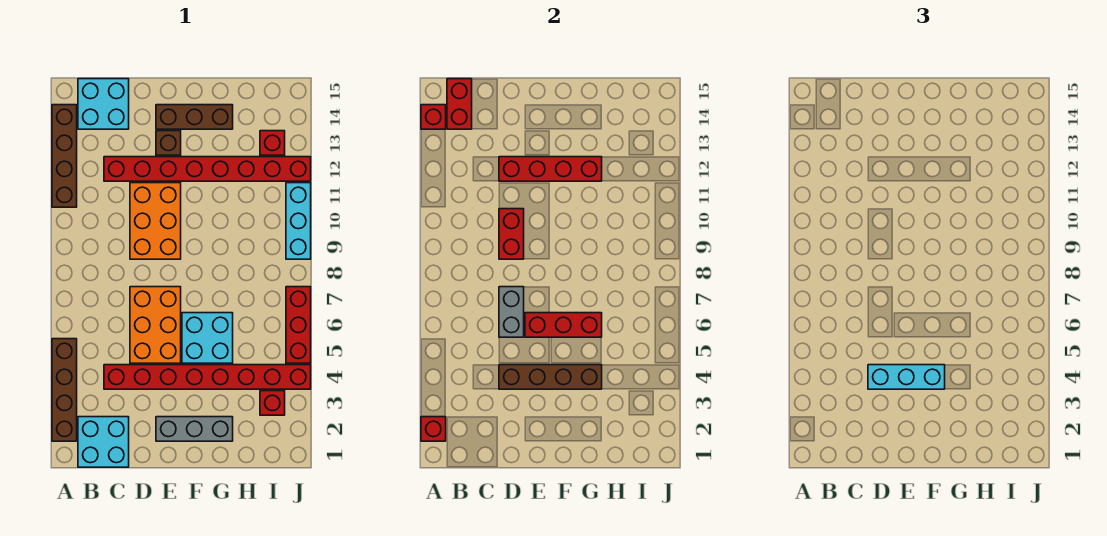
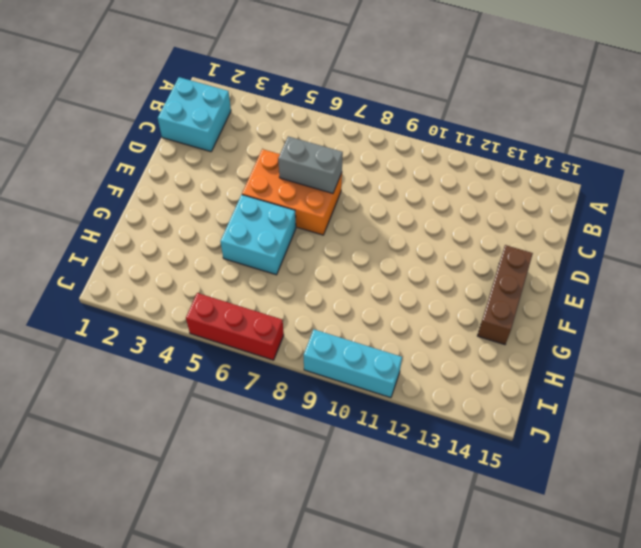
none -> brown brick A2:A5 level 1
none -> brown brick A11:A14 level 1
none -> cyan brick B14:C15 level 1

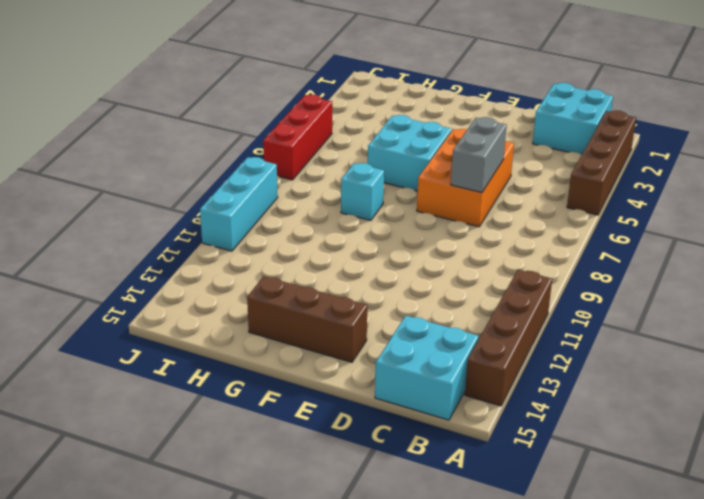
cyan brick G8 level 1 -> none
none -> red brick C4:J4 level 1
none -> red brick C12:J12 level 1
none -> orange brick D9:E11 level 1

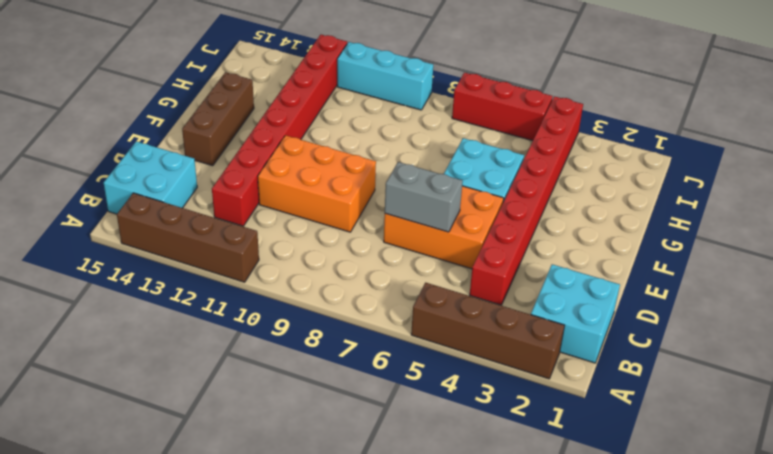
none -> grey brick E2:G2 level 1
none -> brown brick E13 level 1
none -> red brick I3 level 1

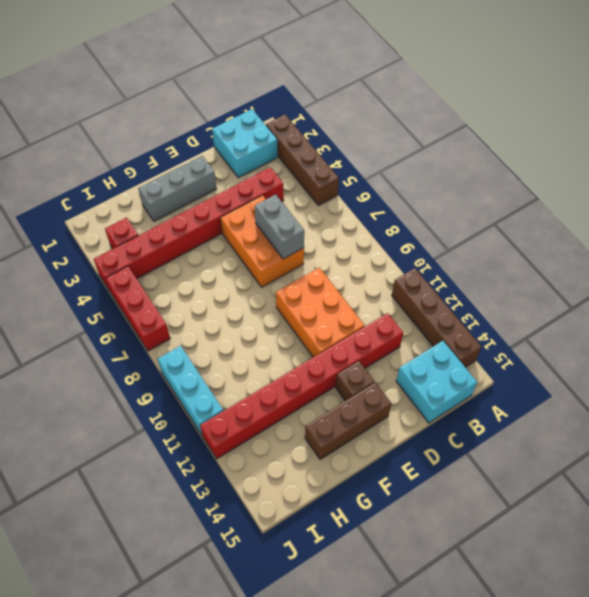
none -> cyan brick F5:G6 level 1
none -> red brick I13 level 1
none -> red brick A2 level 2

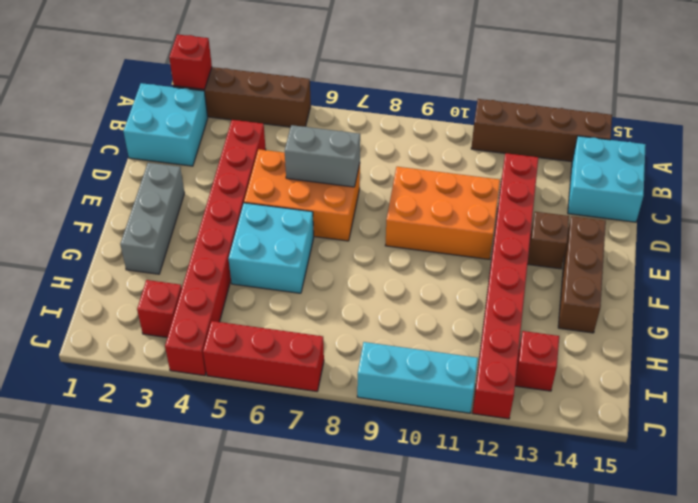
none -> red brick A14 level 2
none -> red brick B14:B15 level 2
none -> brown brick D4:G4 level 2

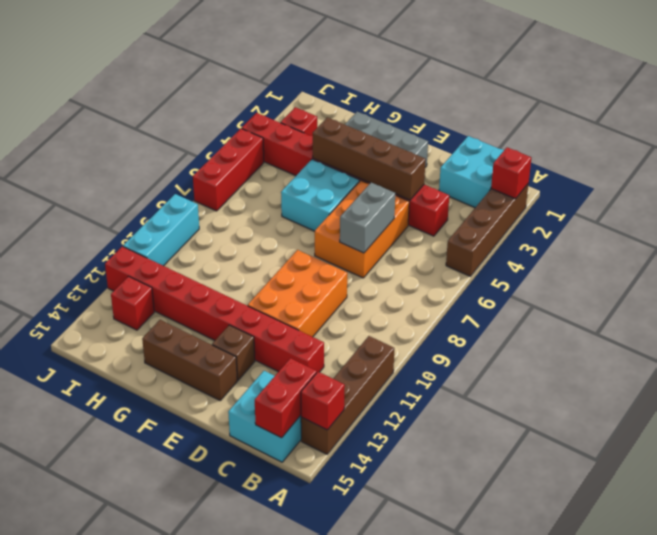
none -> red brick D9:D10 level 2
none -> red brick D12:G12 level 2
none -> red brick E6:G6 level 2

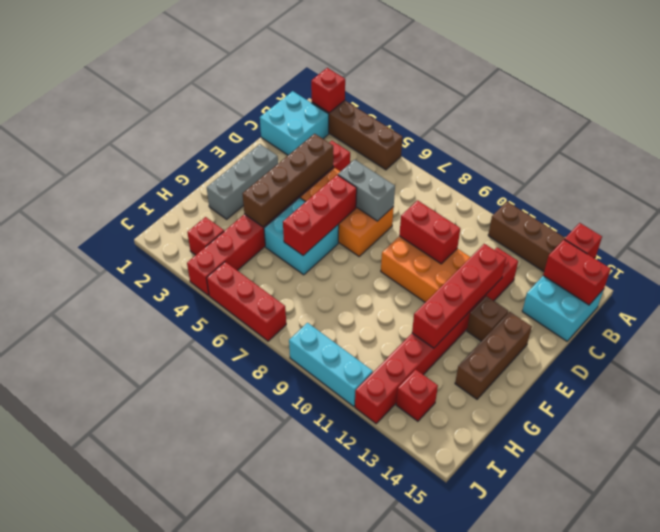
none -> cyan brick D4:F4 level 3

